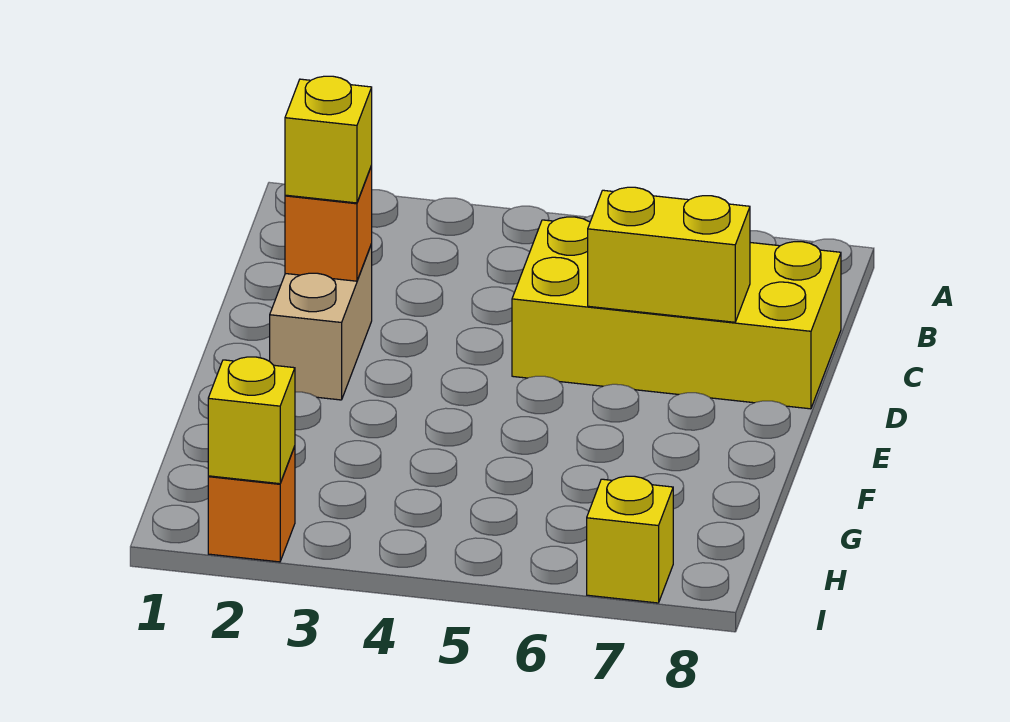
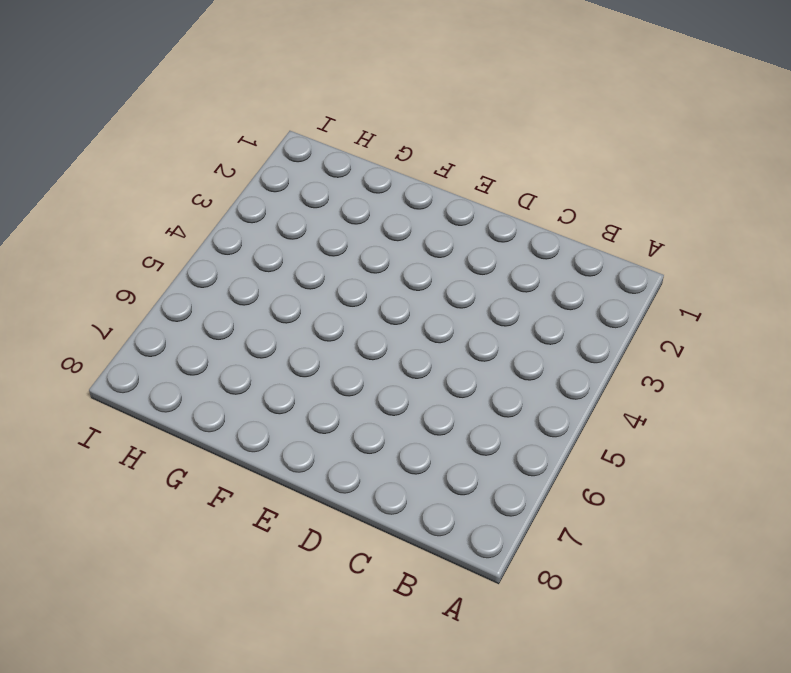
none -> yellow brick C5:D8 level 1
none -> tan brick D2:E2 level 1

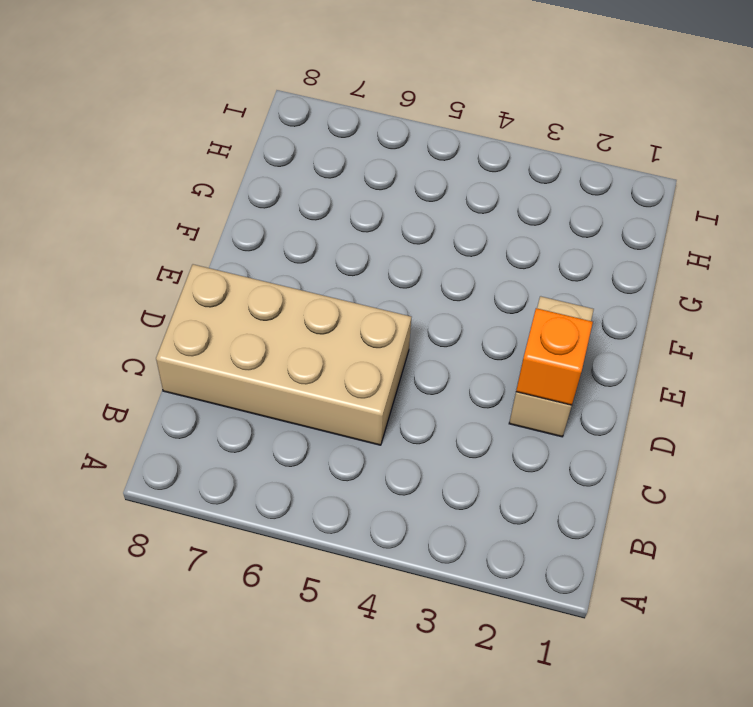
tan brick C5:D8 level 1 -> yellow brick C5:D8 level 1
none -> orange brick I2 level 1
none -> yellow brick I7 level 1

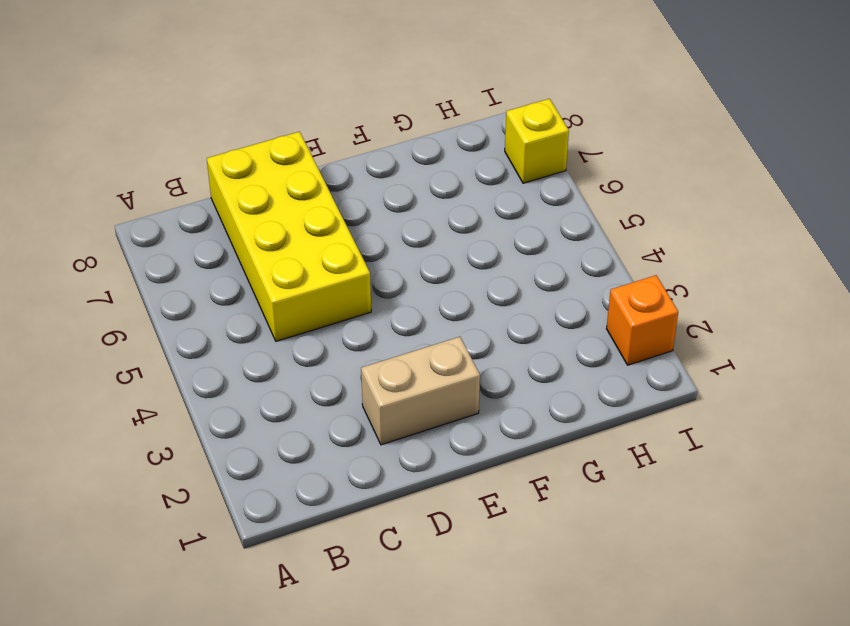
none -> orange brick D2 level 2
none -> yellow brick D6:D7 level 2

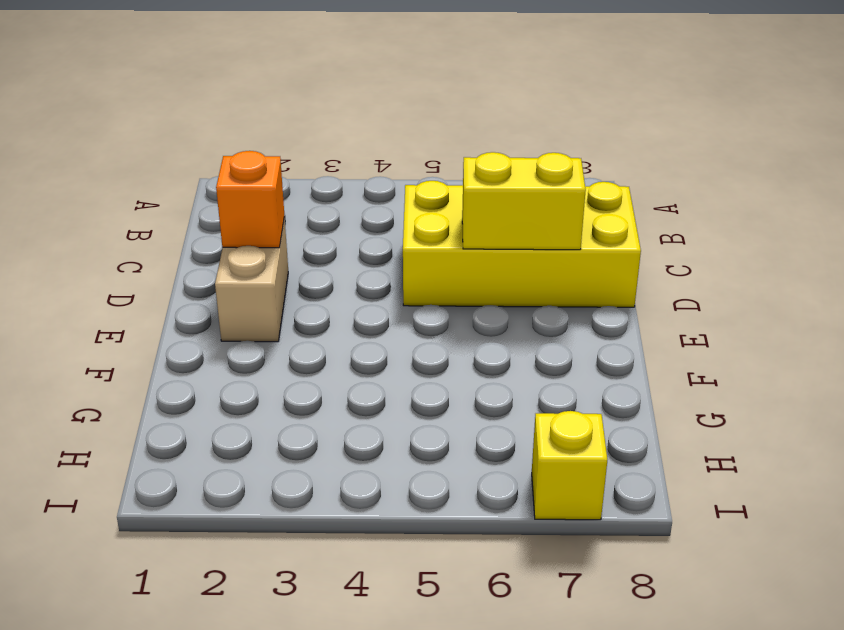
none -> orange brick I2 level 1
none -> yellow brick I2 level 2

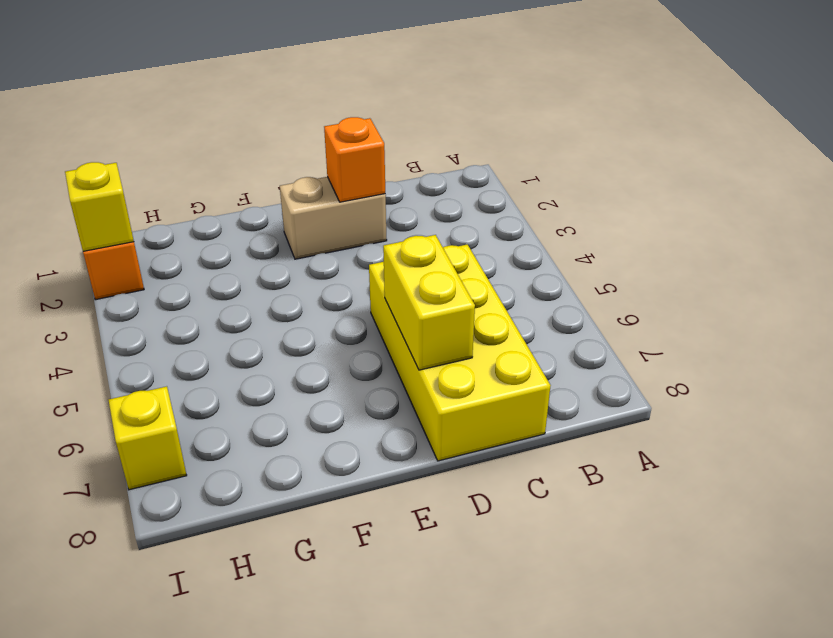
none -> yellow brick D2 level 3

